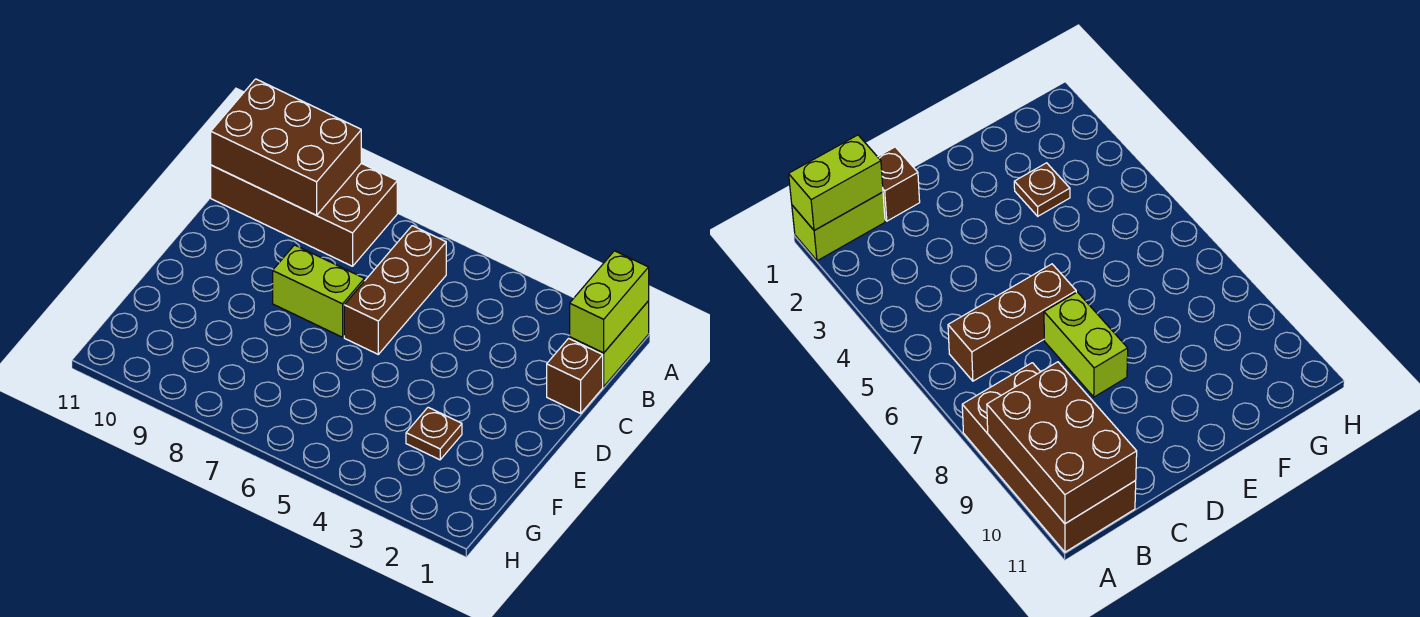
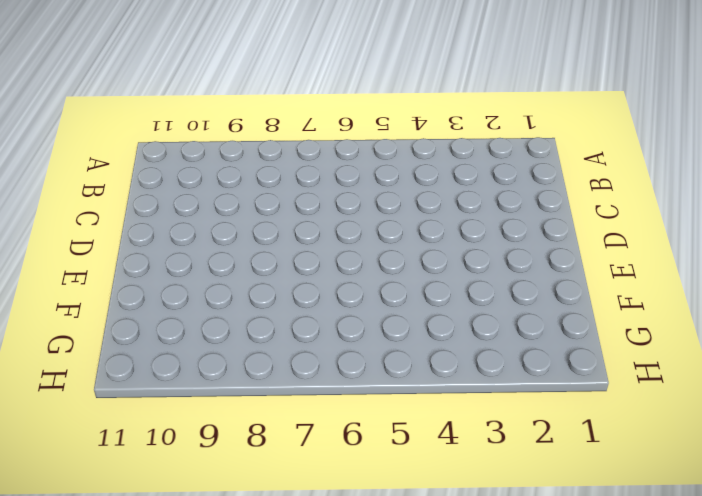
none -> lime brick A1:B1 level 1
none -> brown brick A8:B11 level 1

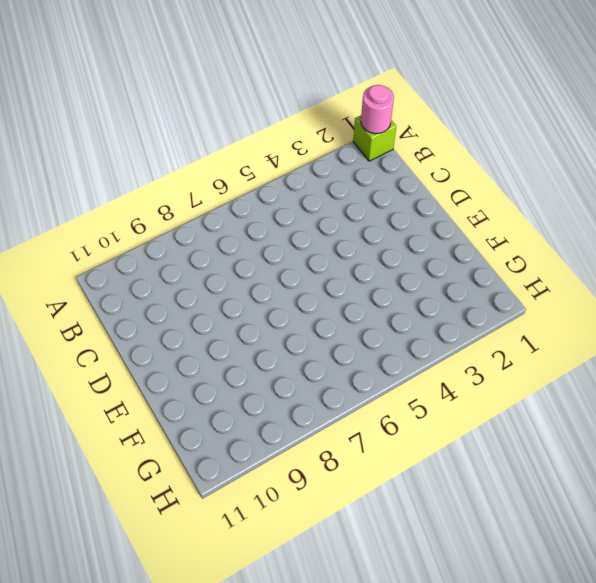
lime brick A1 level 1 -> lime brick A1:B1 level 1
pink round brick A1 level 2 -> lime brick A1:B1 level 2
none -> brown brick A8:B11 level 1
none -> brown brick B6:D6 level 1

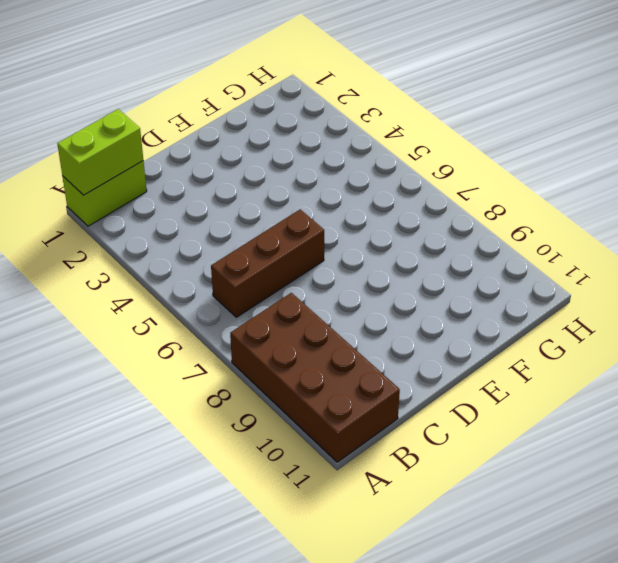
none -> brown brick C1 level 1
none -> lime brick D7:D8 level 1

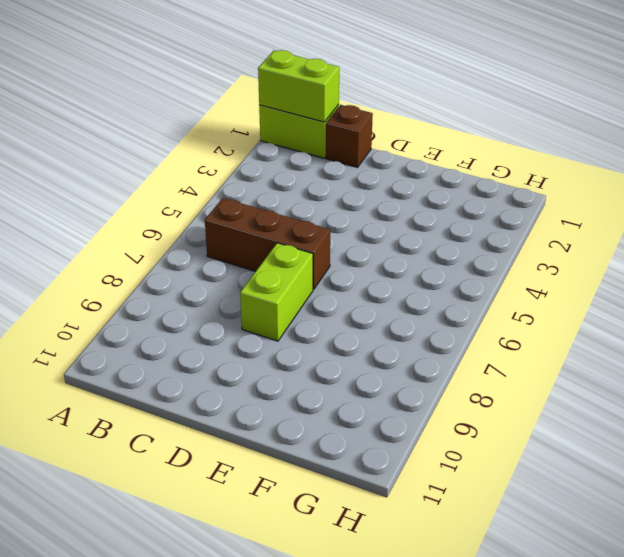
none -> brown brick A8:B11 level 1
none -> brown plate F3 level 1

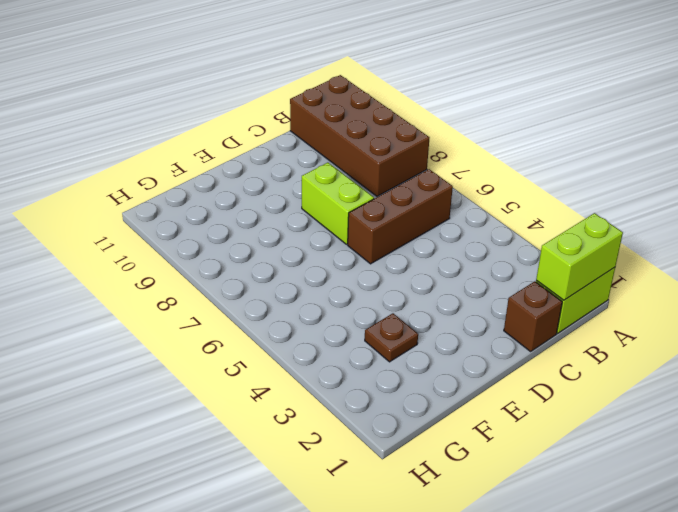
none -> brown brick A9:B11 level 2

